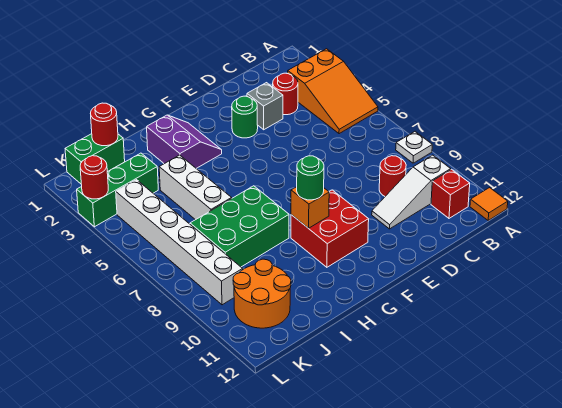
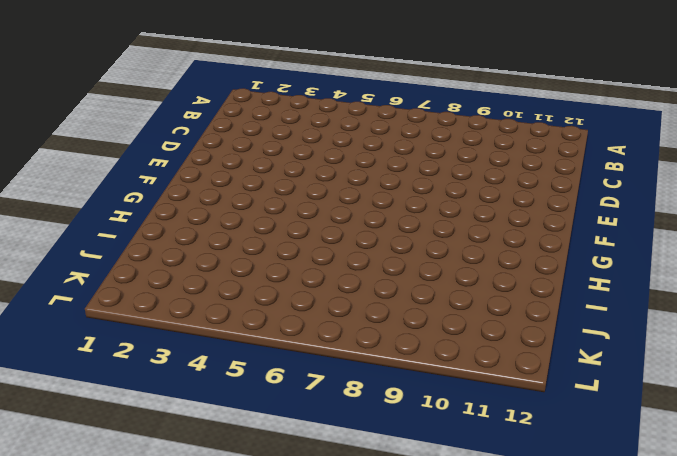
none -> orange slope A3:B5 level 1 top 3
none -> white plate A8 level 1
none -> orange tile A12 level 1

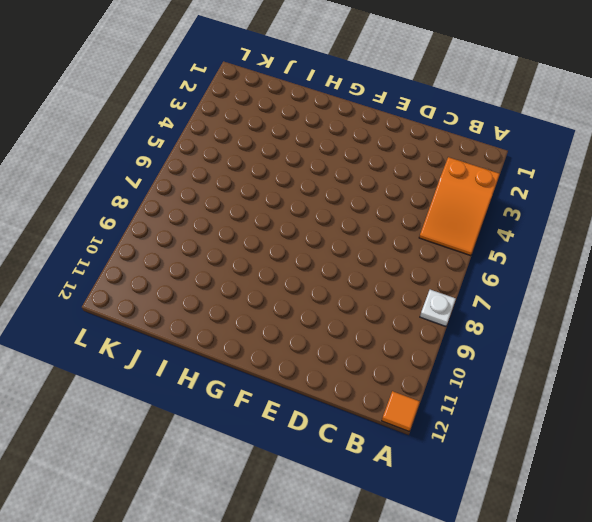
none -> white slope B10:D10 level 1 top B
none -> red brick B11 level 1
none -> red round brick C3 level 1

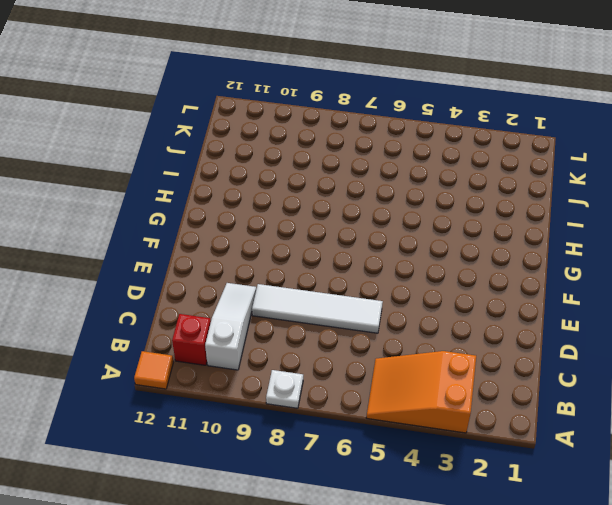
white tile D6:D9 level 1 -> none
none -> red round brick C3 level 1
none -> red round brick C9 level 1
none -> grey brick D3 level 1

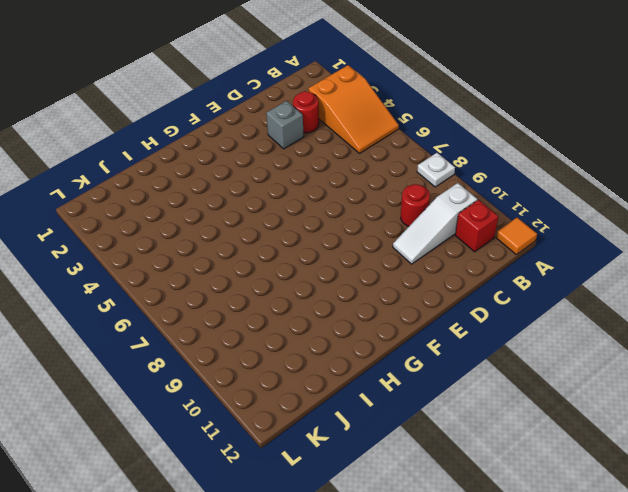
none -> green round brick E3 level 1
none -> red brick F9:G10 level 1
none -> purple slope G2:H3 level 1 top H

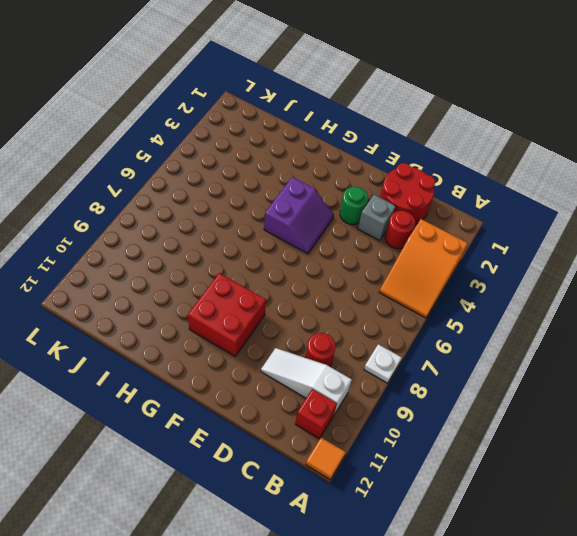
red round brick C1:D2 level 1 -> none
purple slope F4:G5 level 1 top G -> purple slope G2:H3 level 1 top H
none -> green brick H7:J8 level 1
none -> white brick I4:I6 level 1
none -> green brick J1:K1 level 1

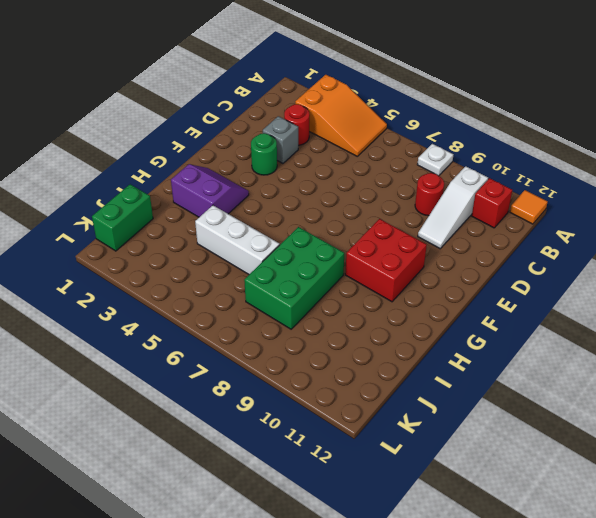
none -> green brick J3:L3 level 1
none -> orange round brick J10:K11 level 1
none -> white brick K4:K9 level 1

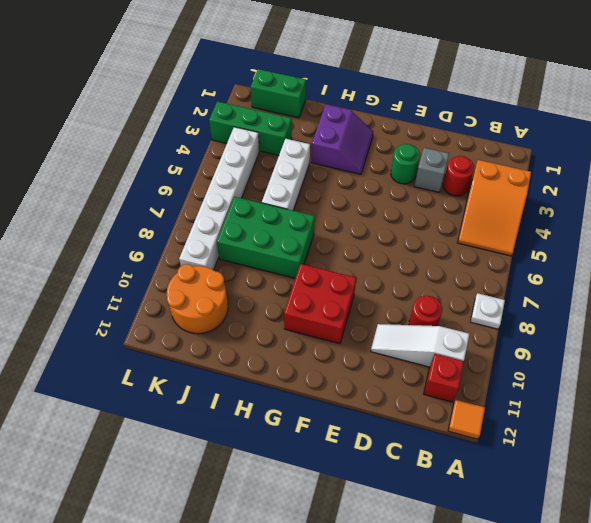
none -> orange brick G9 level 2
none -> red round brick J1 level 2
none -> red round brick L3 level 2

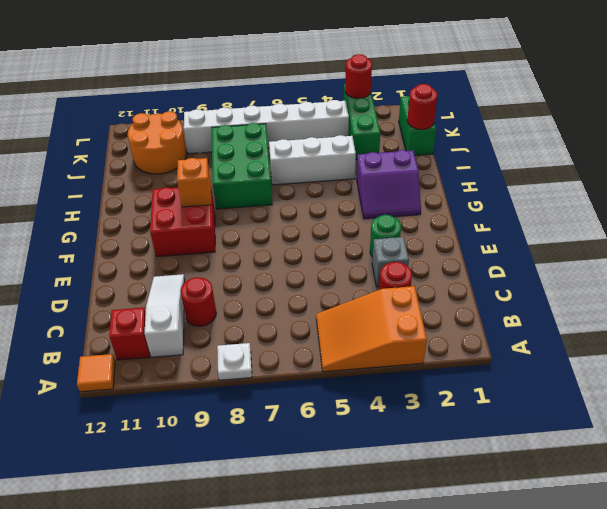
none -> green round brick G9 level 3

